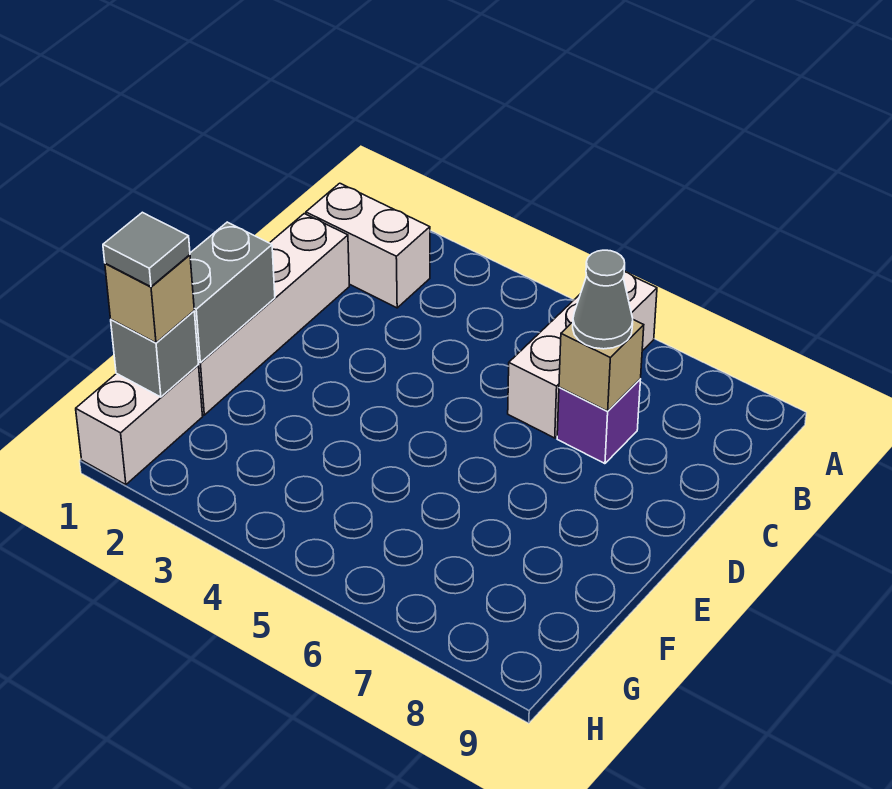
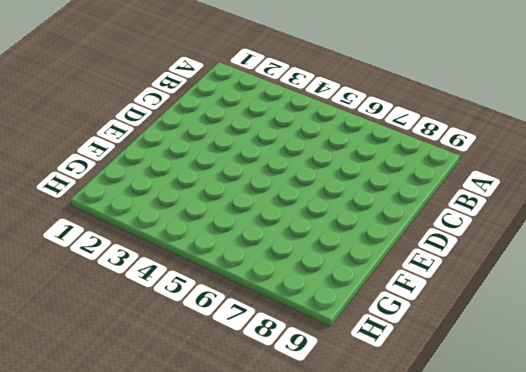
none -> white brick A6:C6 level 1
none -> white brick B1:B2 level 1

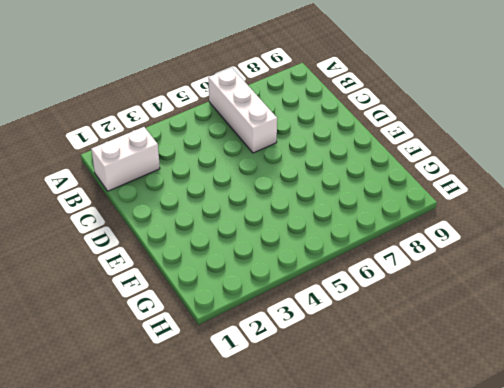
none -> white brick C1:F1 level 1
none -> purple brick C7 level 1

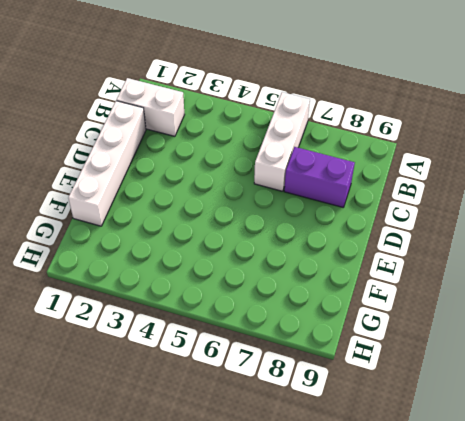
purple brick C7:C8 level 1 -> purple brick C7 level 1
none -> white brick G1:H1 level 1
none -> tan brick C7 level 2

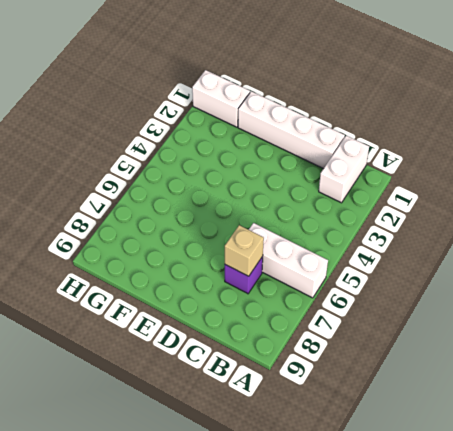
none -> grey brick E1:F1 level 2
none -> grey brick G1 level 2

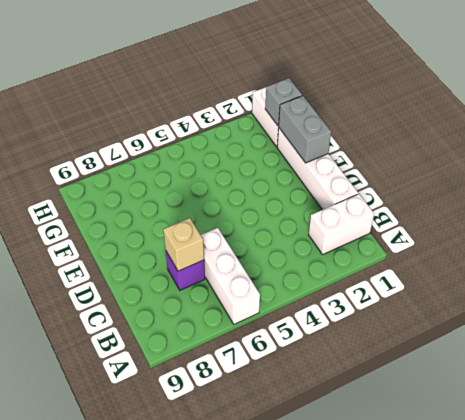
none -> grey cone C7 level 3
none -> tan brick G1 level 3

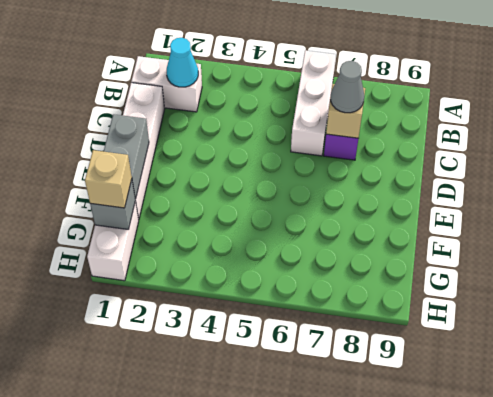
cyan cone B2 level 2 -> none
none -> grey tile G1 level 4

